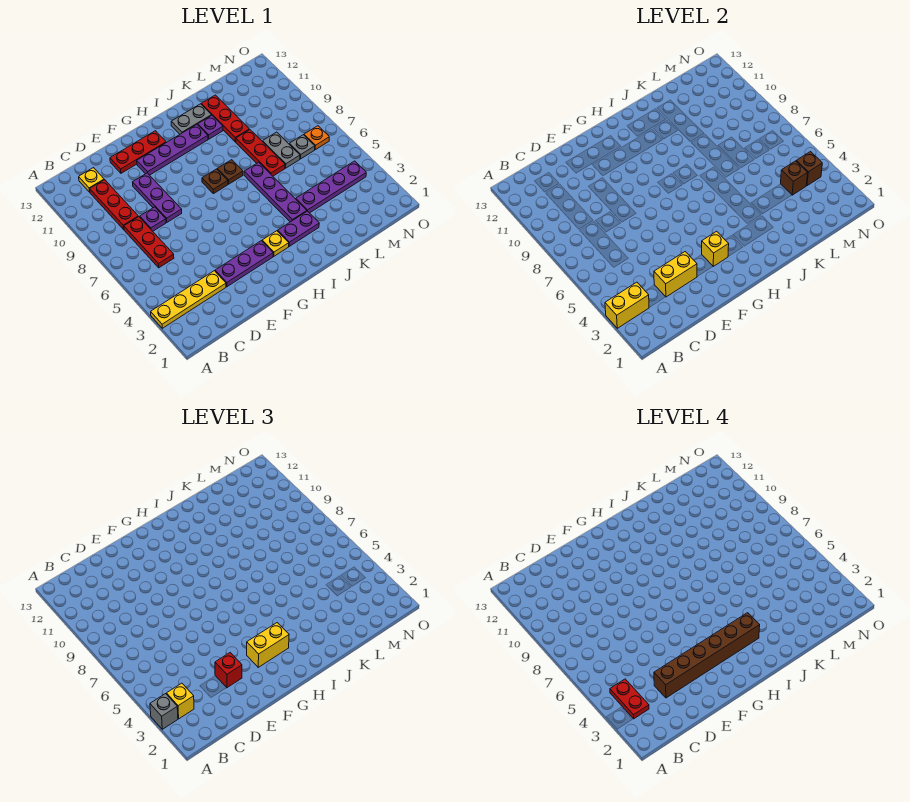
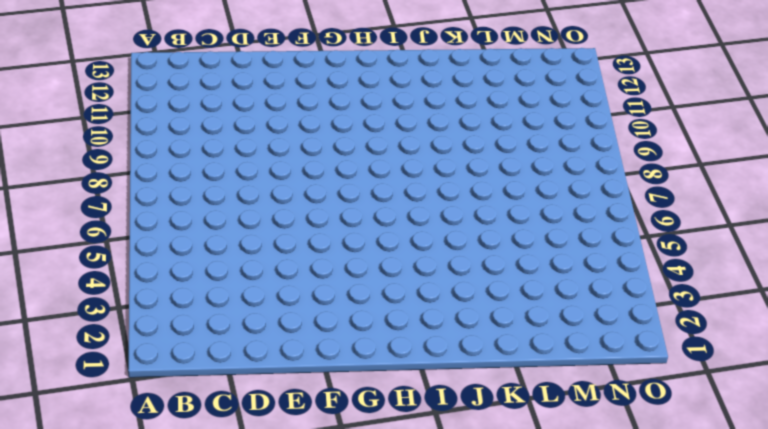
none -> yellow plate A3:D3 level 1
none -> red plate C6:C8 level 1
none -> red plate C9:C11 level 1
none -> yellow plate C12 level 1

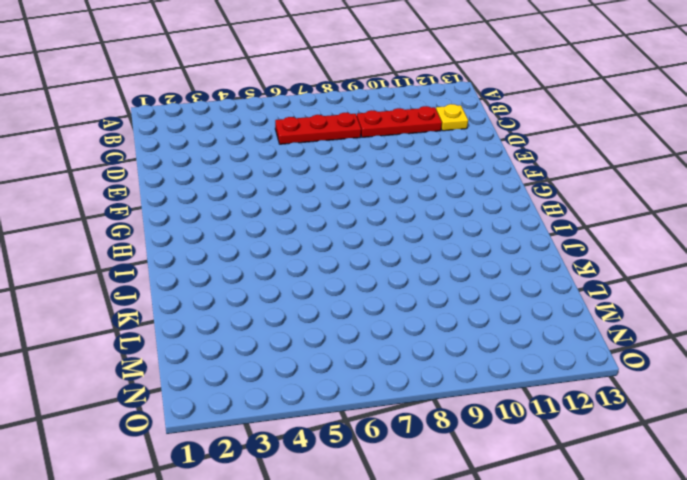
none -> yellow plate A3:D3 level 1
none -> purple plate D8 level 1
none -> purple plate E3:G3 level 1
none -> purple plate E8:E10 level 1

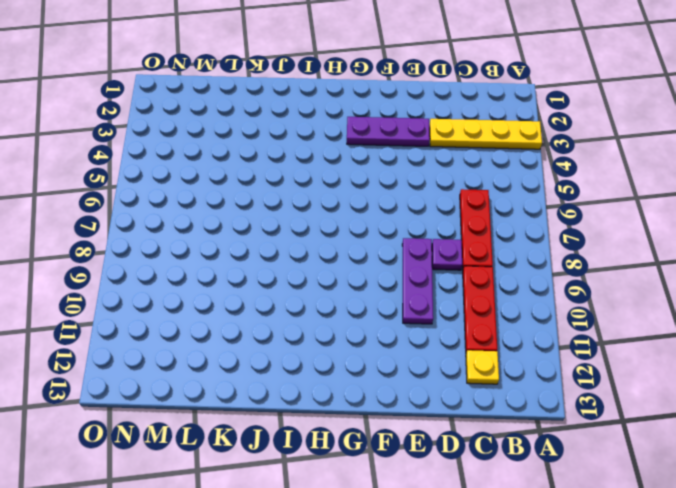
none -> red plate E12:G12 level 1
none -> purple plate F11:I11 level 1
none -> yellow plate H3 level 1
none -> brown plate H8 level 1

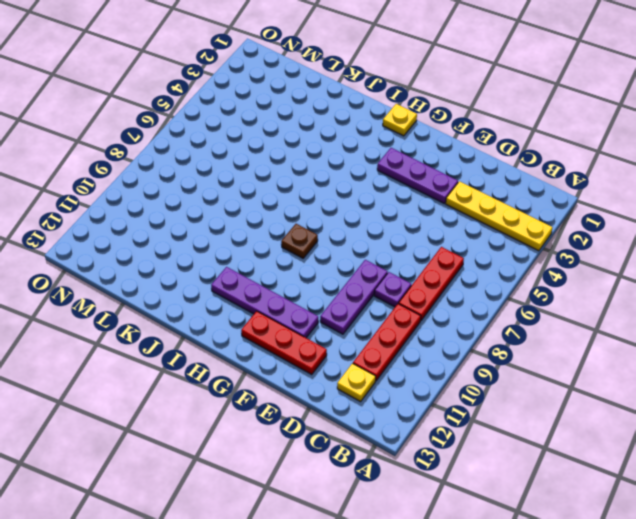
yellow plate H1 level 1 -> yellow plate H3 level 1
none -> purple plate I3:J3 level 1
none -> brown plate I8 level 1
none -> grey plate I12:J12 level 1
none -> purple plate J4:J7 level 1

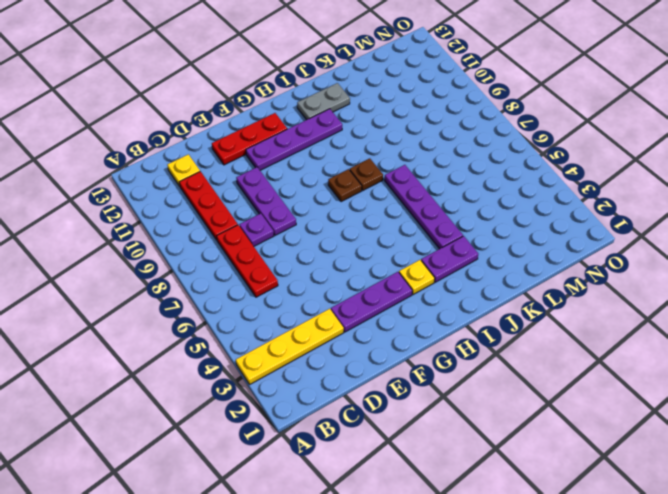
none -> purple plate J11 level 1
none -> purple plate K4:N4 level 1
none -> red plate K7:K9 level 1
none -> red plate K10:K12 level 1

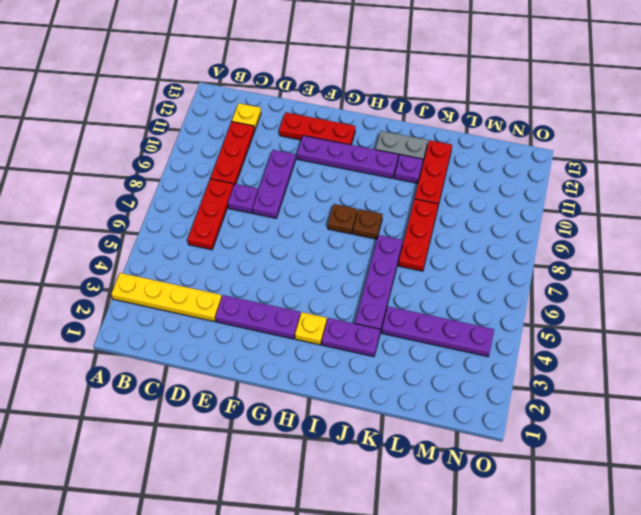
none -> grey plate L7:L8 level 1
none -> grey plate M7 level 1
none -> orange plate N7 level 1
none -> yellow brick A3:B3 level 2

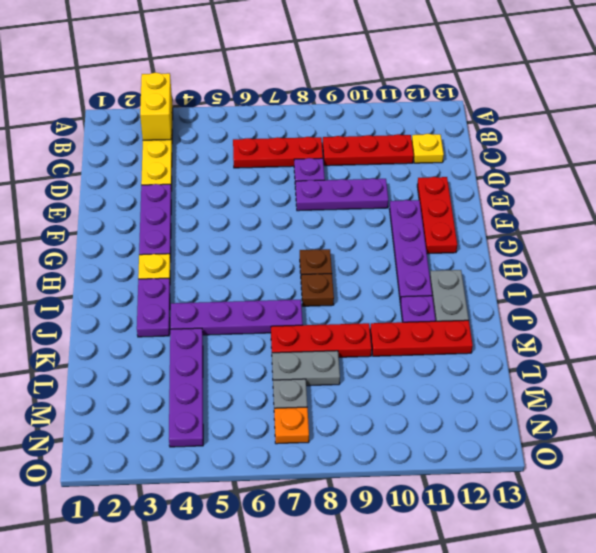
none -> yellow brick D3:E3 level 2
none -> yellow brick G3 level 2
none -> brown brick M4 level 2
none -> brown brick N4 level 2

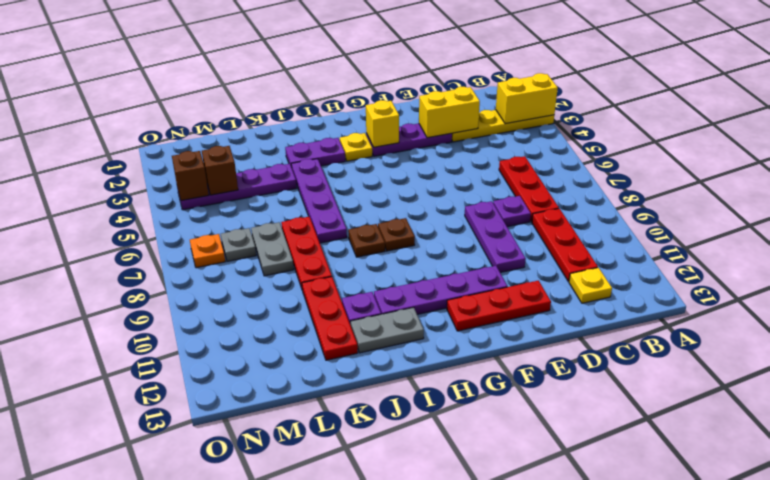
none -> grey brick A3 level 3
none -> yellow brick B3 level 3
none -> red brick E3 level 3
none -> yellow brick G3:H3 level 3

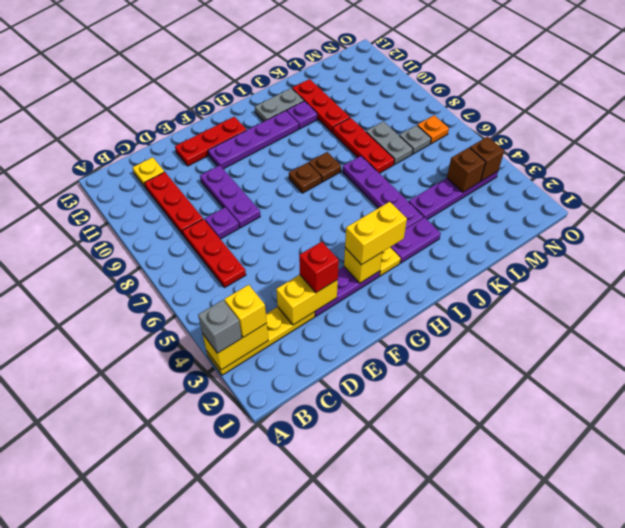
none -> red plate B3:B4 level 4
none -> brown brick D3:I3 level 4

